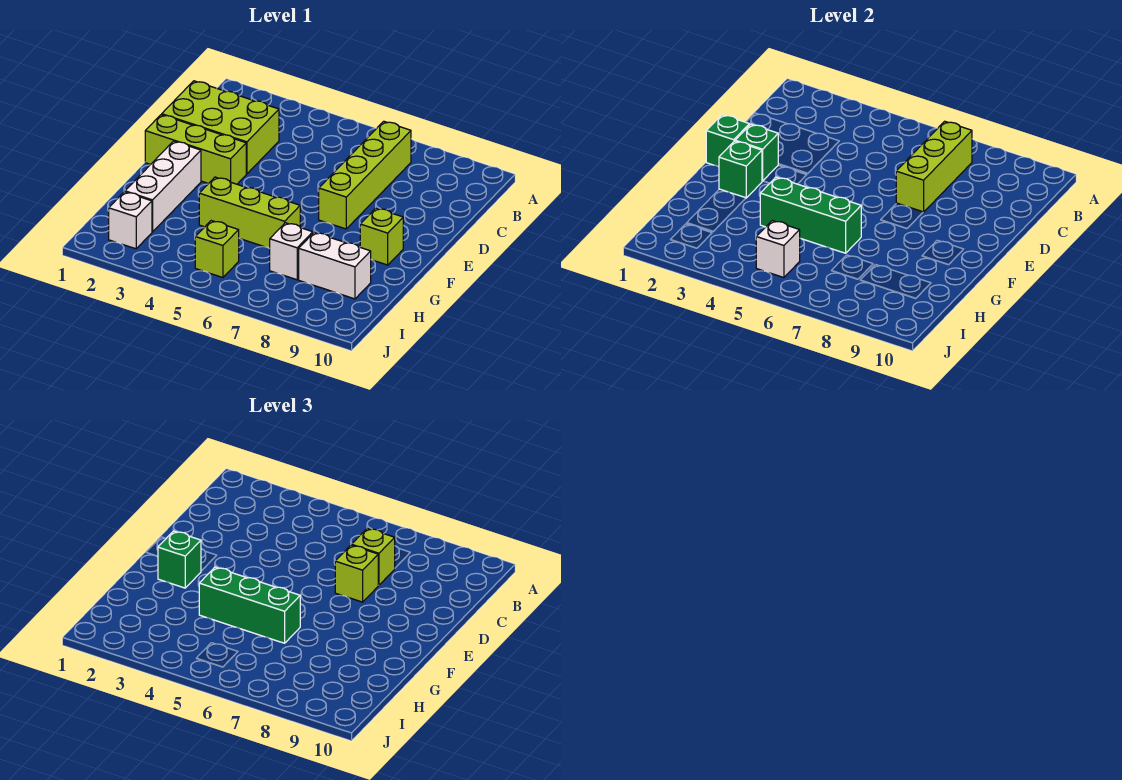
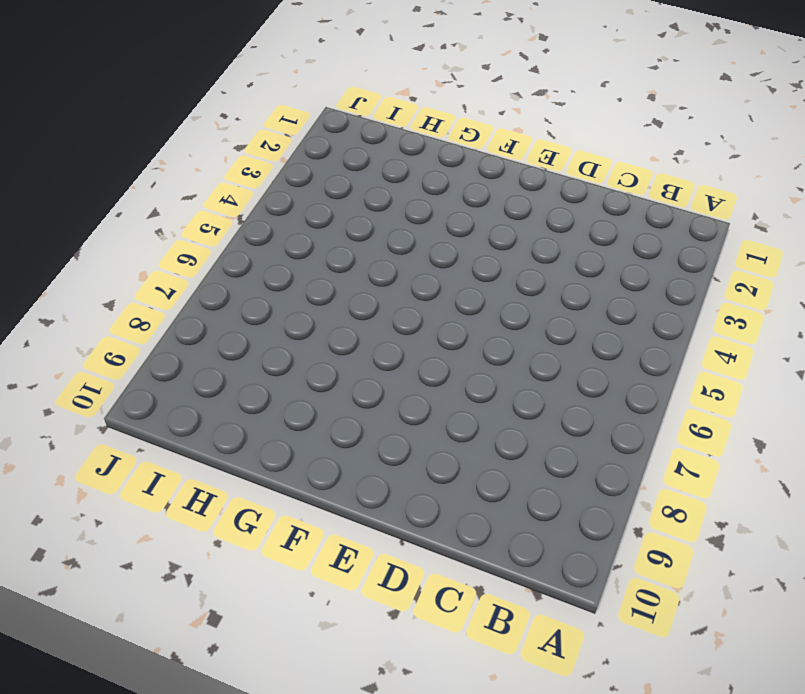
none -> lime brick B7:E7 level 1
none -> lime brick C1:D3 level 1
none -> lime brick E1:E3 level 1

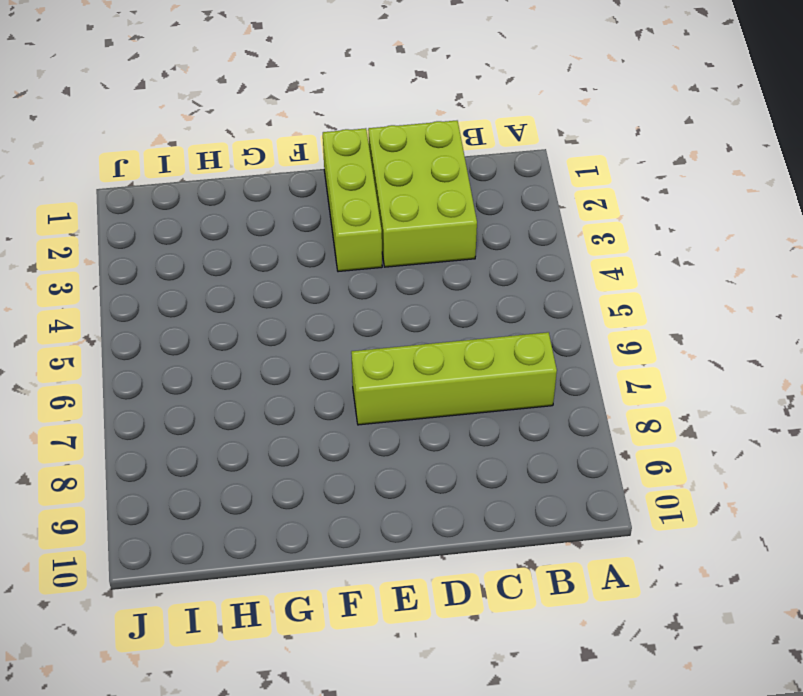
none -> white brick F2:H2 level 1
none -> lime brick F9 level 1
none -> lime brick G4:G6 level 1

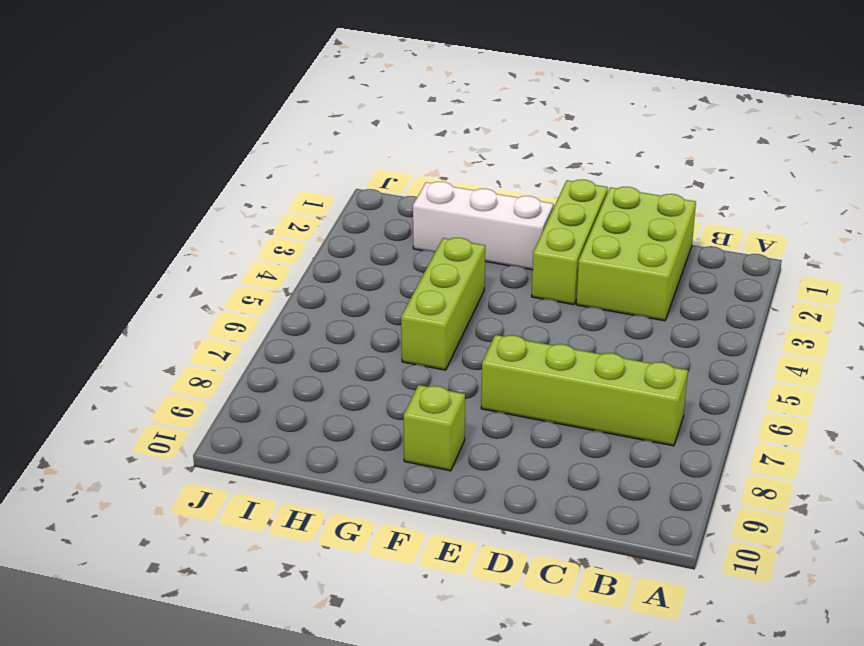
none -> white brick H7 level 1
none -> white brick H8:H9 level 1
none -> white brick I2 level 1

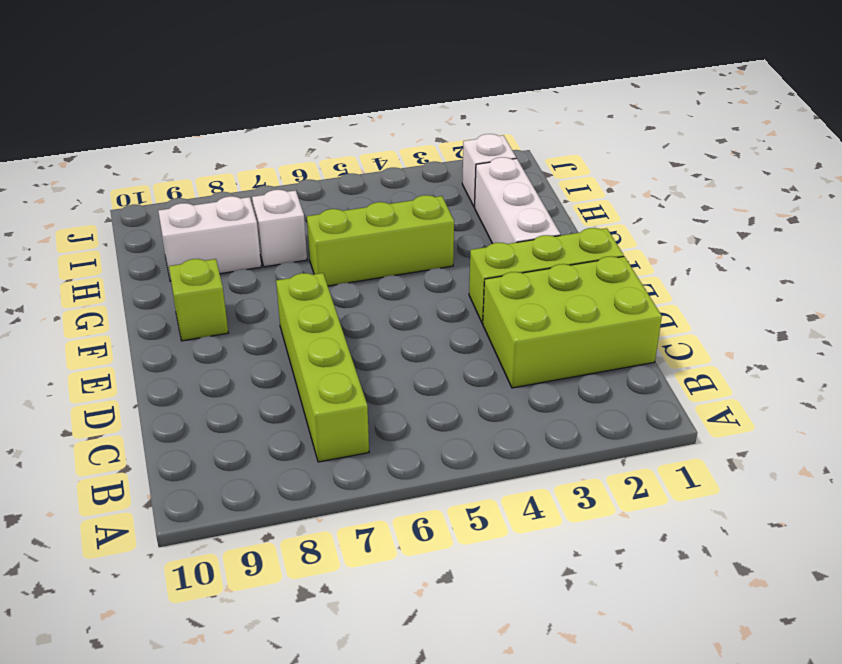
none -> lime brick I5 level 1
none -> lime brick B7:D7 level 2
none -> green brick E1 level 2

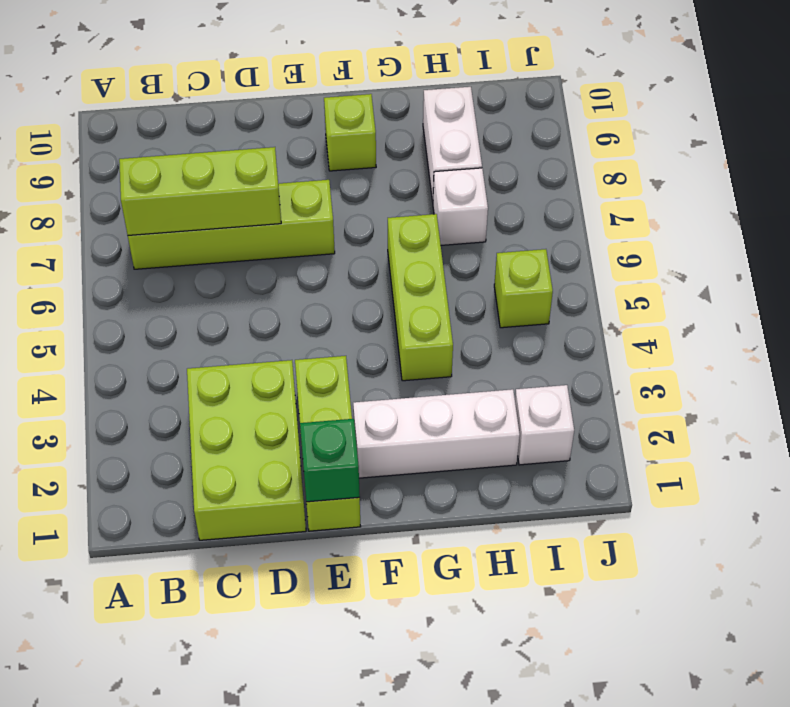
none -> green brick E2 level 2
none -> green brick F2 level 2
none -> green brick G4:G6 level 2

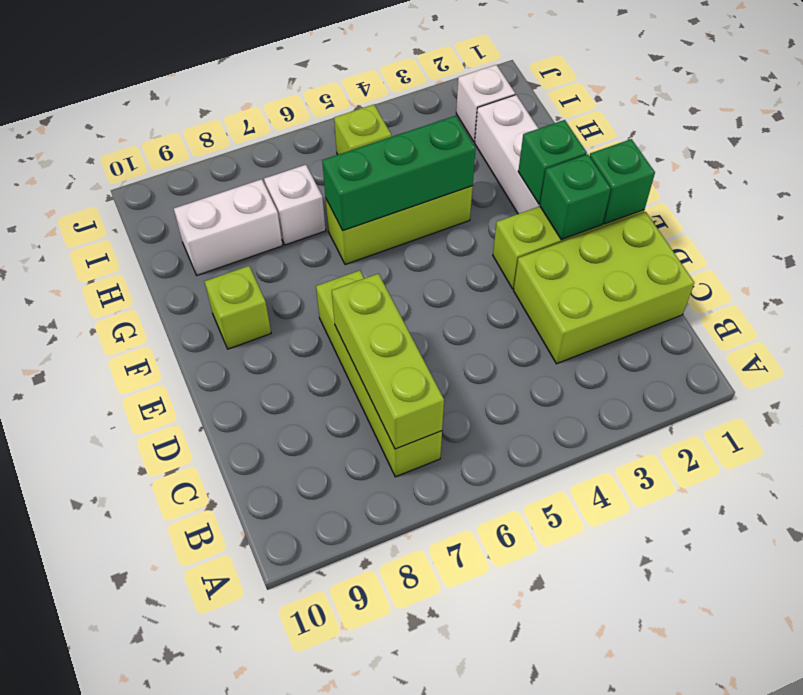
none -> white brick I5 level 2
none -> lime brick C7 level 3
none -> lime brick D7 level 3

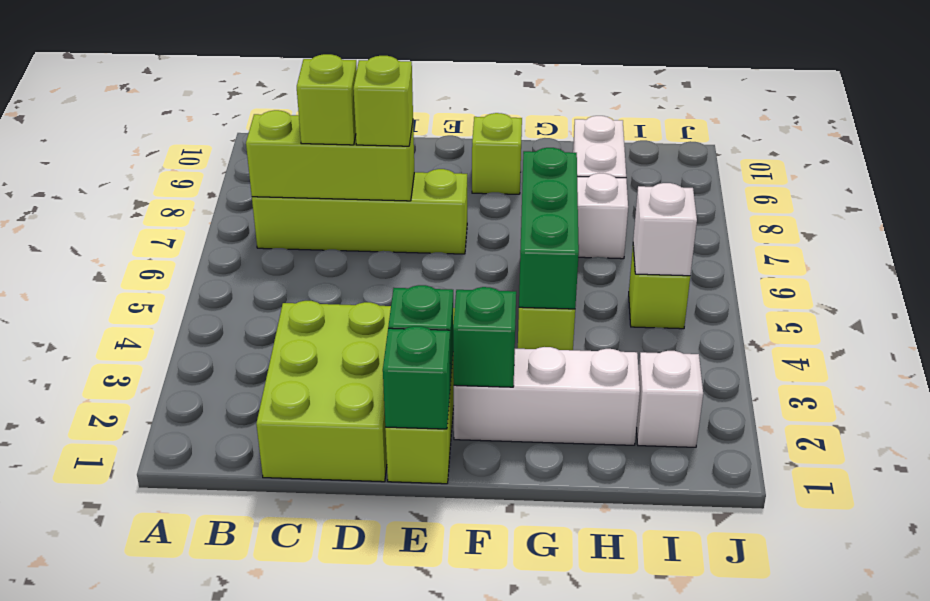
none -> green brick F2 level 3
none -> green brick G4:G6 level 3

